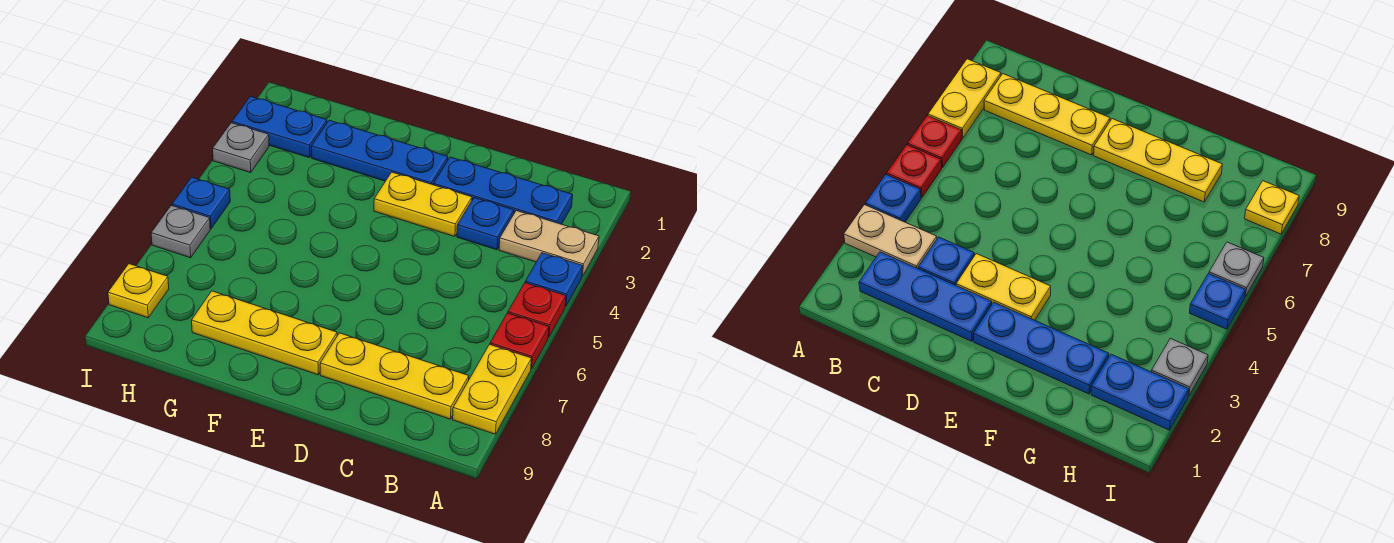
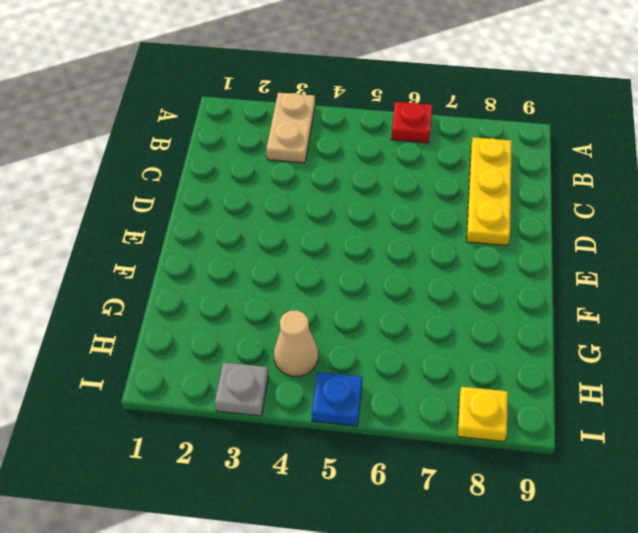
tan cone H4 level 1 -> none
none -> blue plate A4 level 1
none -> red plate A5 level 1
none -> yellow plate A7:A8 level 1

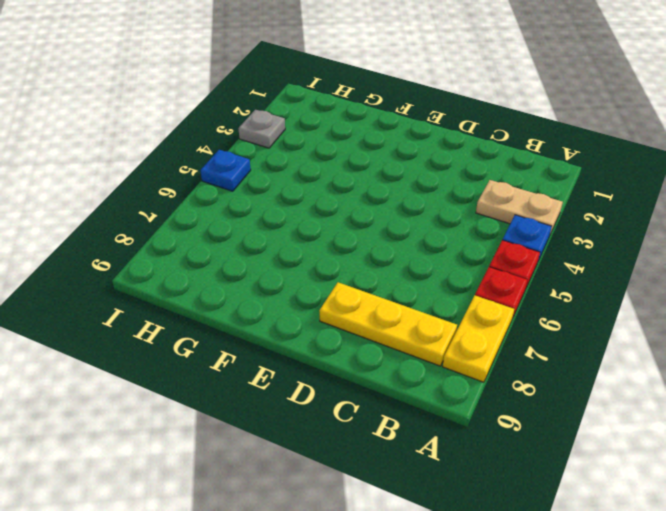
none -> blue plate B2:D2 level 1
none -> blue plate C3 level 1
none -> yellow plate D3:E3 level 1

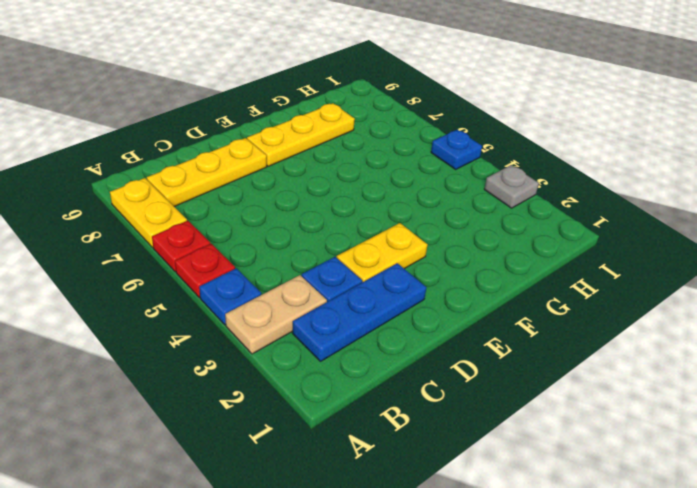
none -> blue plate E2:G2 level 1
none -> blue plate H2:I2 level 1
none -> grey plate I6 level 1

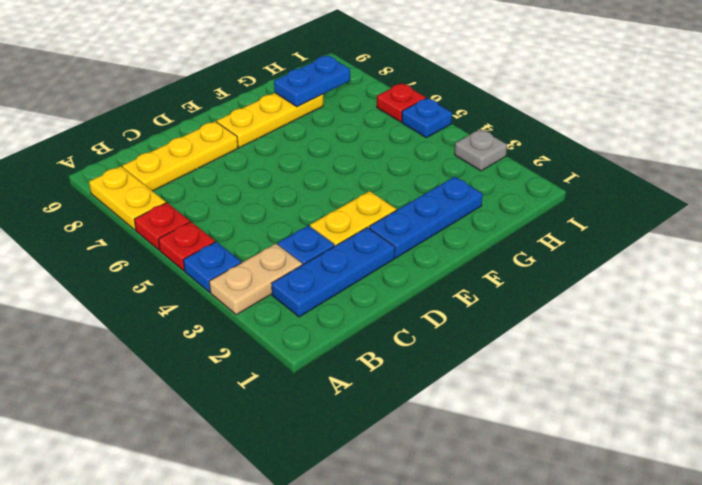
blue plate G8:H8 level 2 -> blue plate H2:I2 level 1
red plate I6 level 1 -> grey plate I6 level 1
none -> yellow plate I8 level 1

